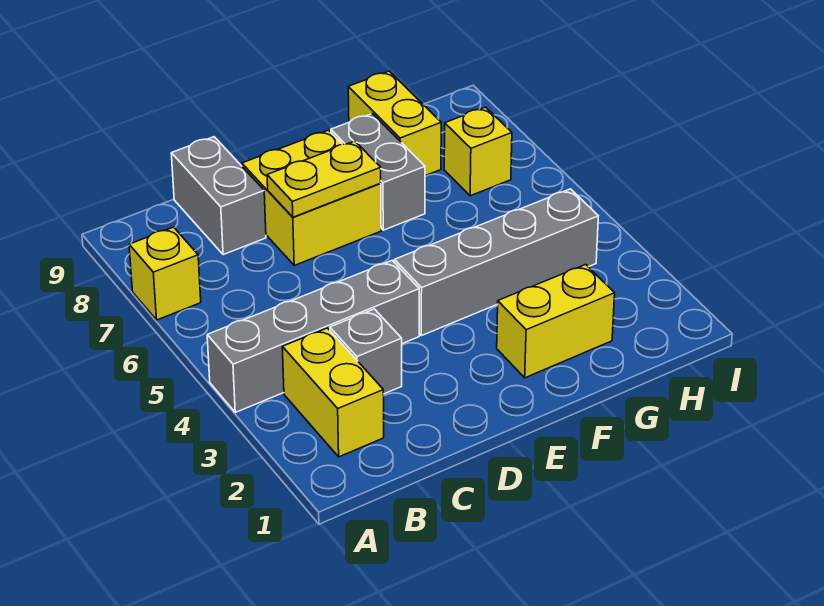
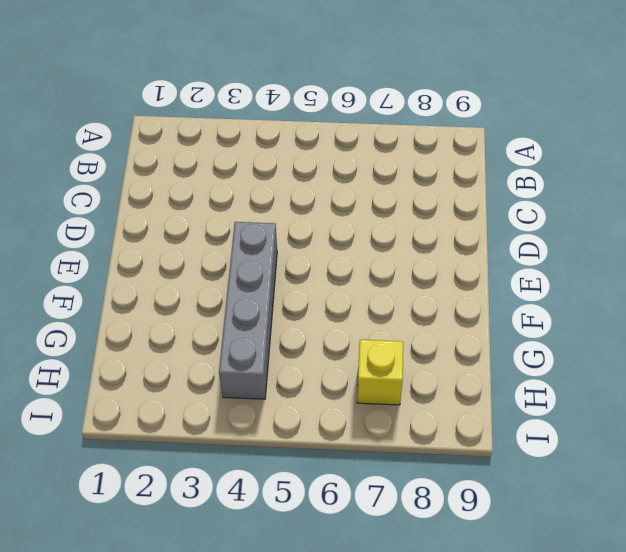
none -> grey brick A4:D4 level 1
none -> yellow brick A7 level 1
none -> yellow brick B2:B3 level 1

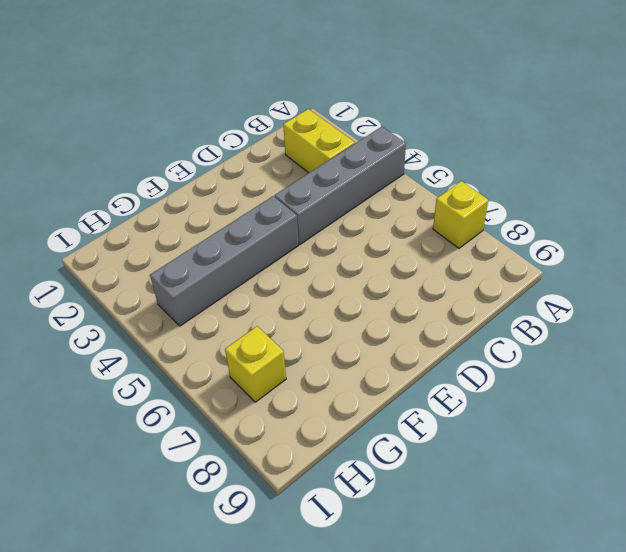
none -> grey brick C3 level 1
none -> grey brick C8:C9 level 1
none -> yellow brick D7:E8 level 1

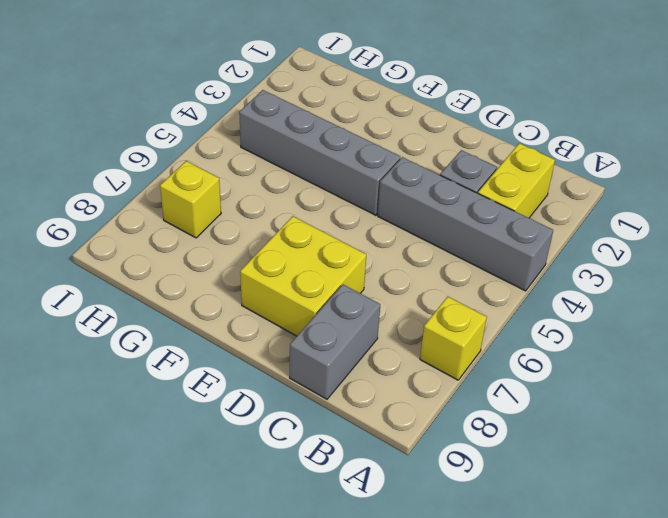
none -> yellow brick F2:G2 level 1
none -> grey brick F7:F8 level 1
none -> yellow brick G8:G9 level 1

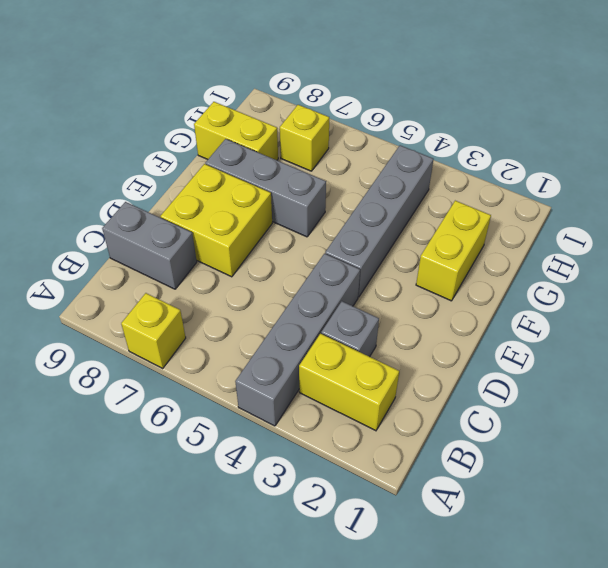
grey brick F6:F8 level 1 -> grey brick F7:F8 level 1
none -> yellow plate D7:E7 level 2

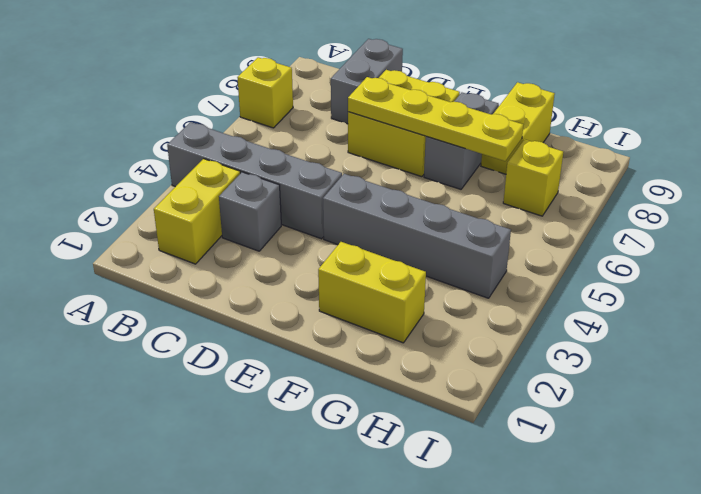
yellow plate D7:G7 level 2 -> yellow plate D7:E7 level 2

